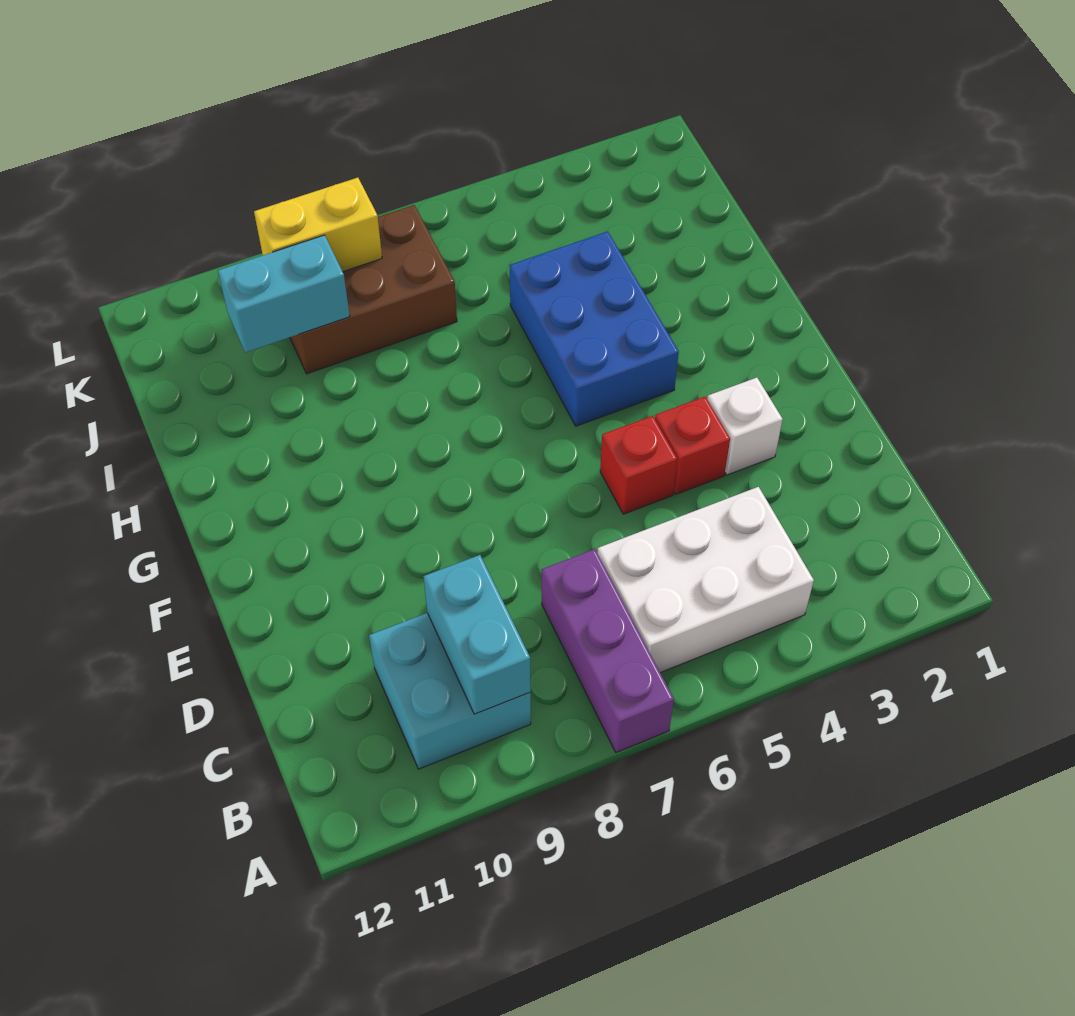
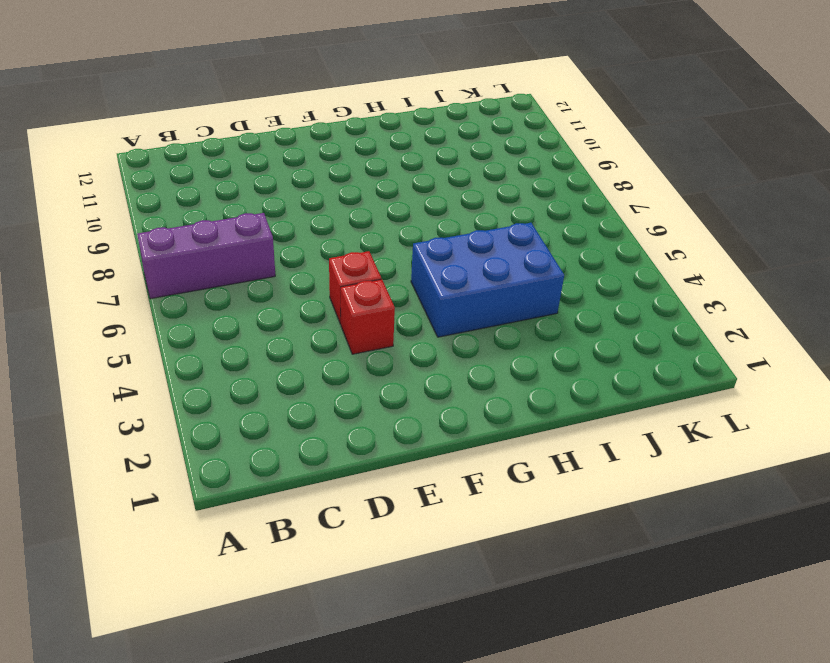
none -> white brick B4:C6 level 1
none -> cyan brick B9:C10 level 1

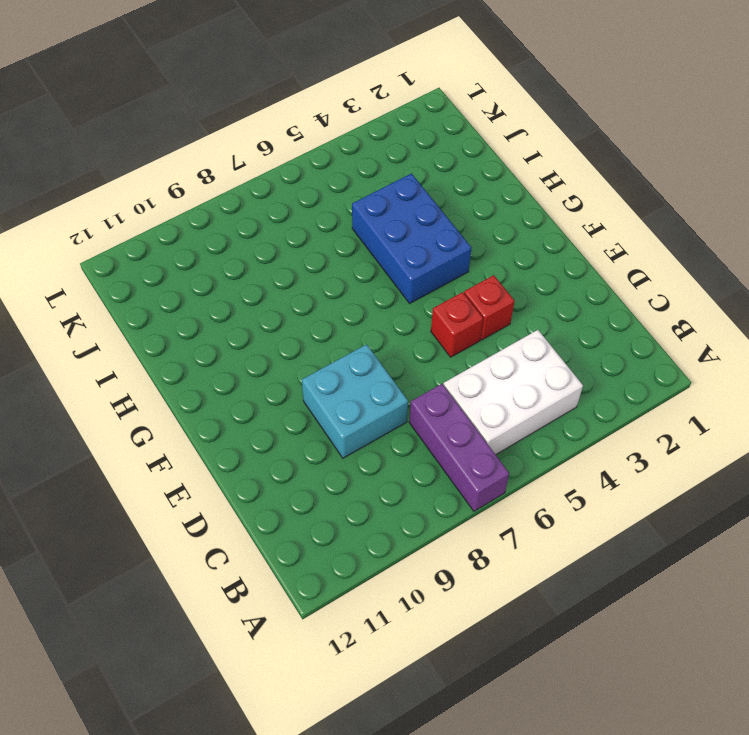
cyan brick D8:E9 level 1 -> cyan brick B9:C10 level 1
none -> white brick E3 level 1
none -> brown brick J7:K9 level 1

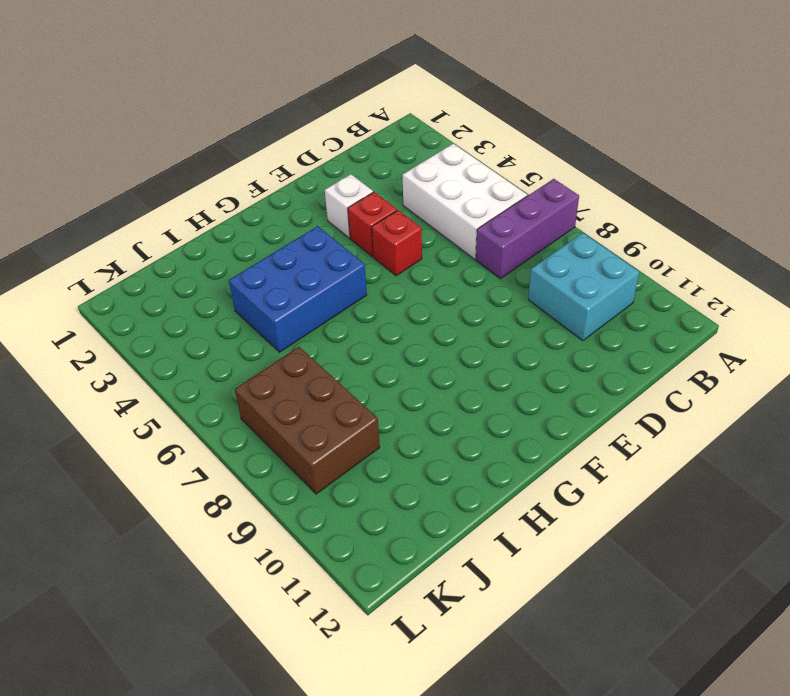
none -> cyan brick B9:C9 level 2
none -> cyan brick J9:J10 level 2

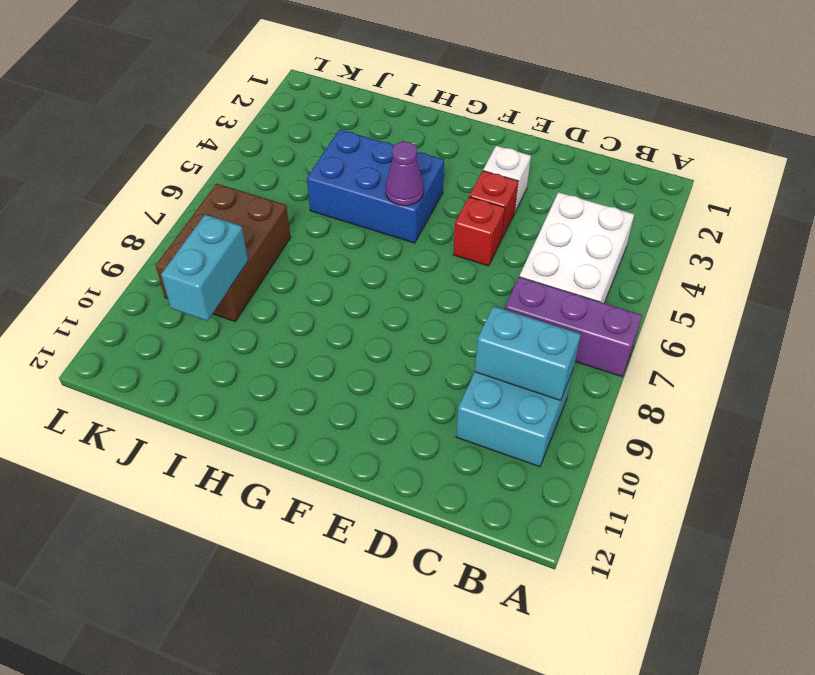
purple cone G5 level 2 -> none
none -> yellow brick K8:K9 level 2

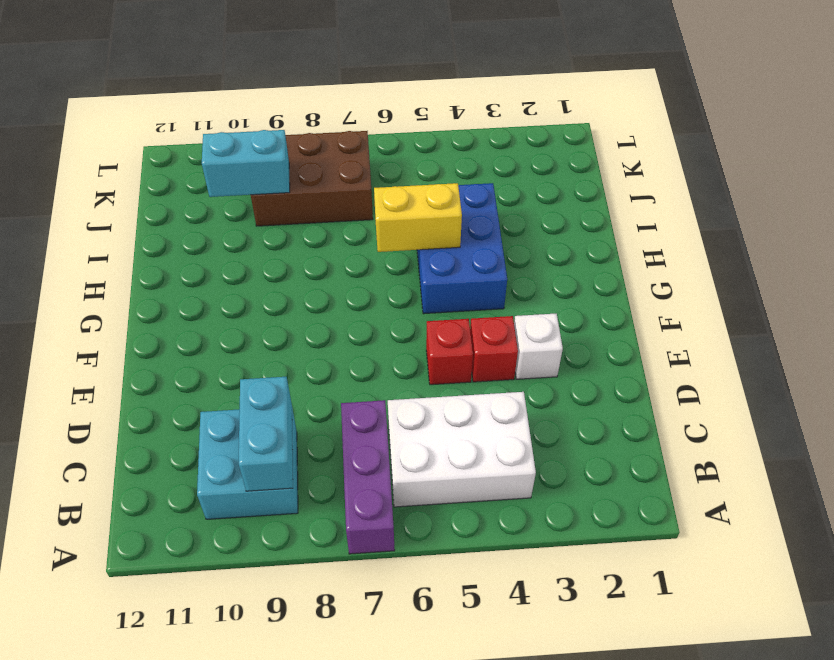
yellow brick H5:H6 level 2 -> yellow brick K8:K9 level 2

